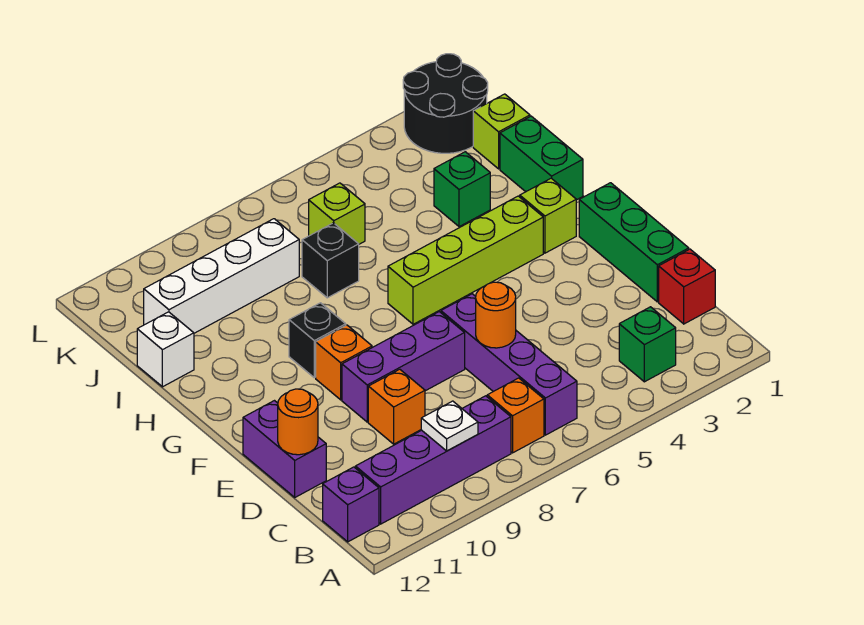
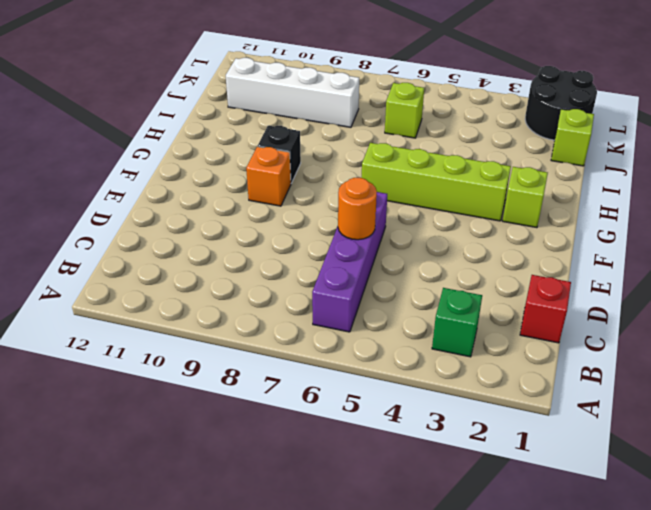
none -> orange brick B7 level 1
none -> purple brick B8:B11 level 1
none -> purple brick B12 level 1

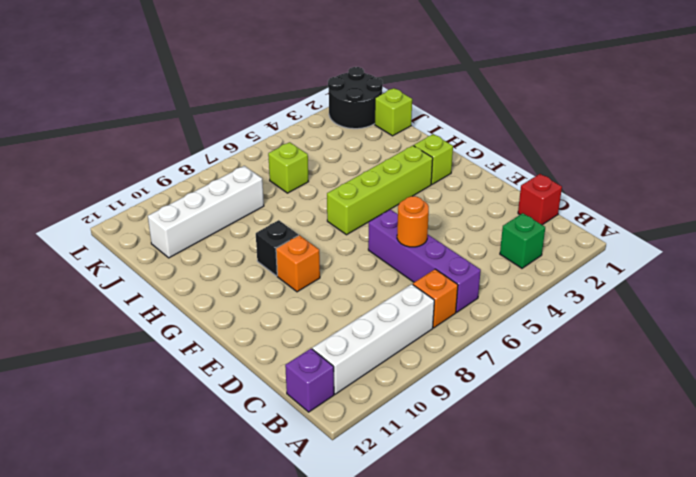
white brick B8:B11 level 1 -> purple brick B8:B11 level 1
none -> green brick D1:F1 level 1
none -> orange brick D9 level 1
none -> purple brick D12:E12 level 1

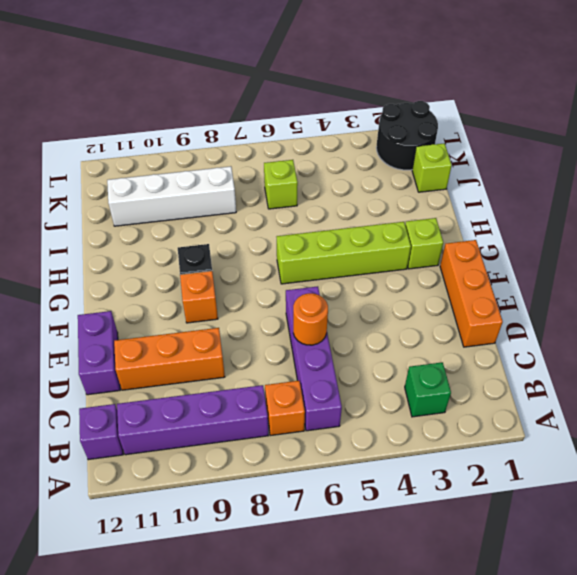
orange brick D1:F1 level 1 -> green brick D1:F1 level 1
orange brick D9:D11 level 1 -> orange brick D9 level 1
none -> red brick C1 level 1
none -> purple brick E7:E9 level 1
none -> green brick H1:I1 level 1

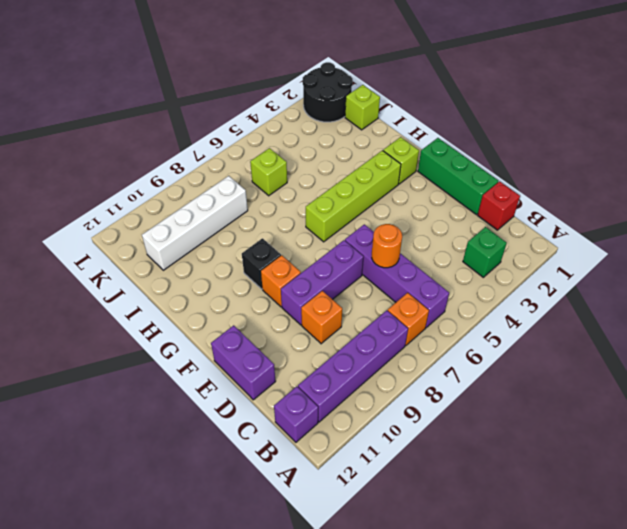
none -> green brick H1:I1 level 1
none -> green brick I3 level 1
none -> black brick I7 level 1

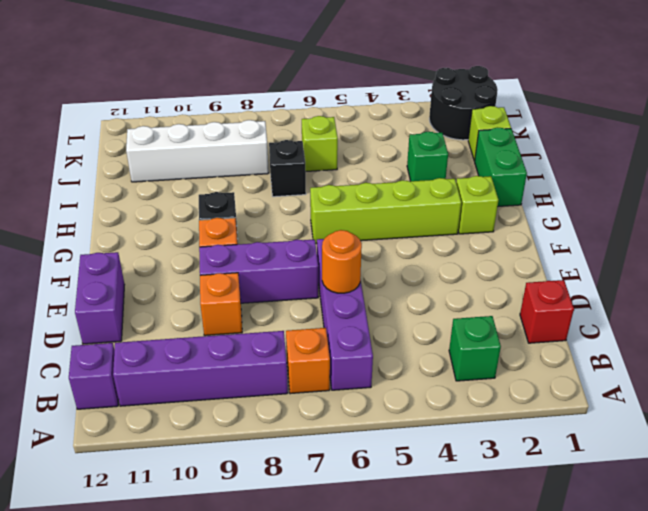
none -> green brick D1:F1 level 1
none -> white brick I12 level 1
none -> white plate B9 level 2

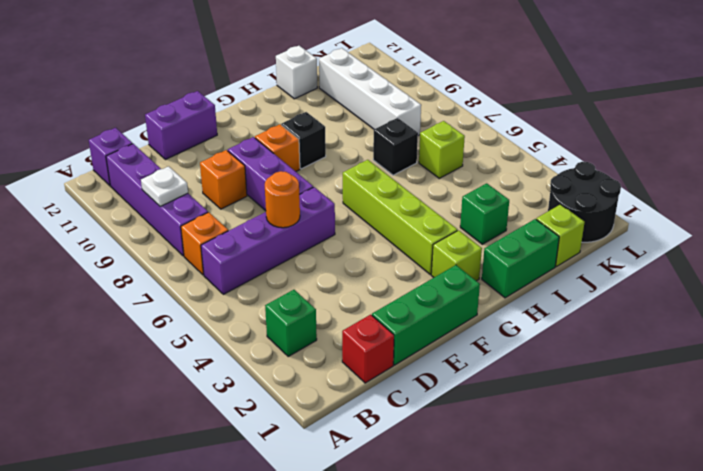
none -> orange round brick D12 level 2

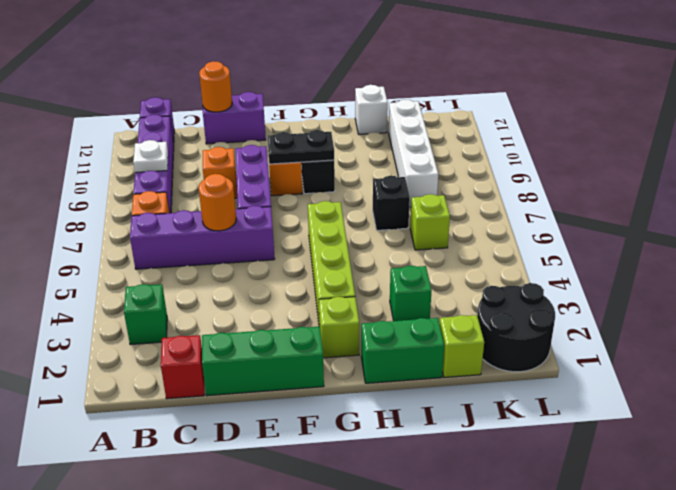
black plate F9:G9 level 2 -> none

